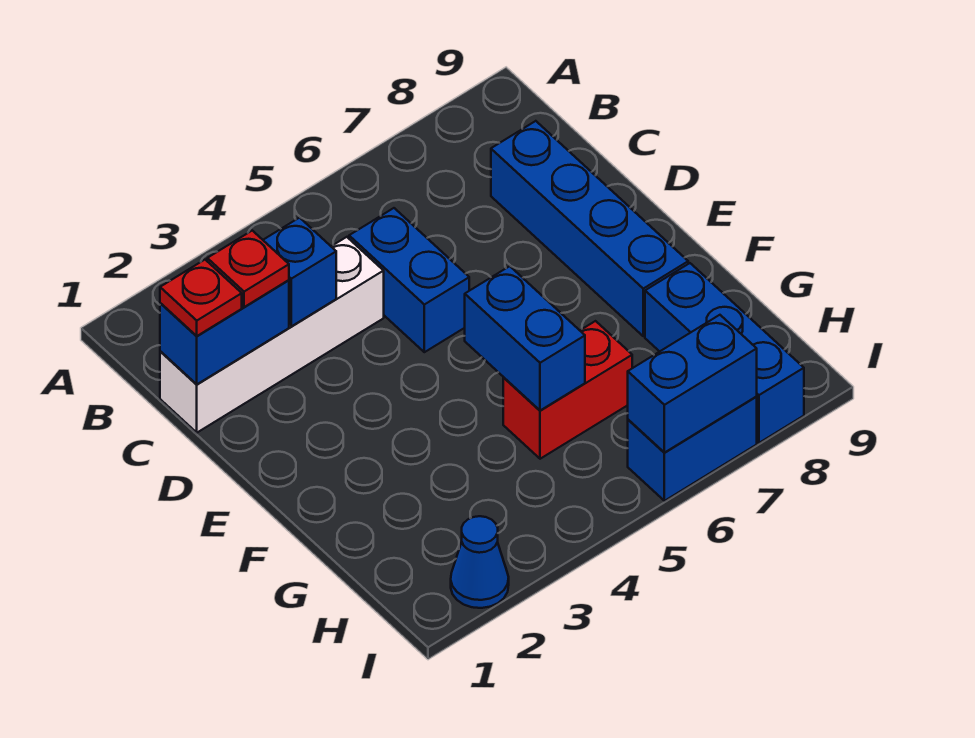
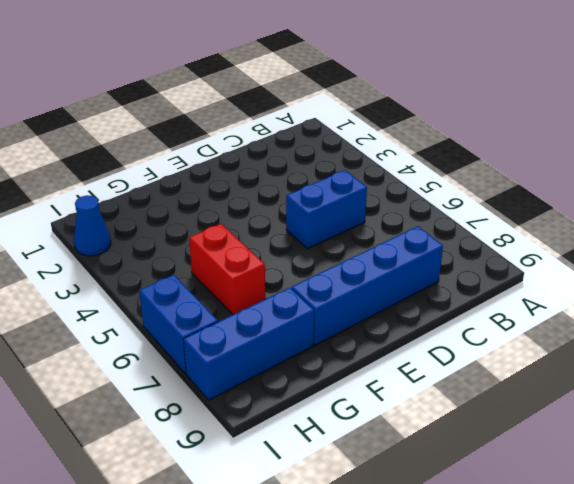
none -> white brick C1:C4 level 1
none -> blue brick C1:C2 level 2
none -> blue brick C3 level 2

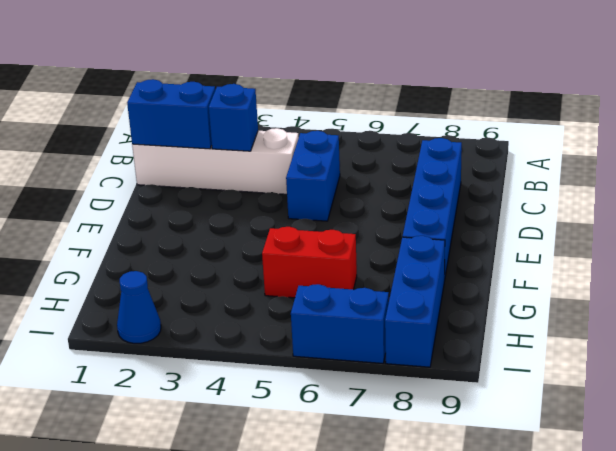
none -> blue brick F5:G5 level 2
none -> blue brick I6:I7 level 2
none -> red plate C1 level 3

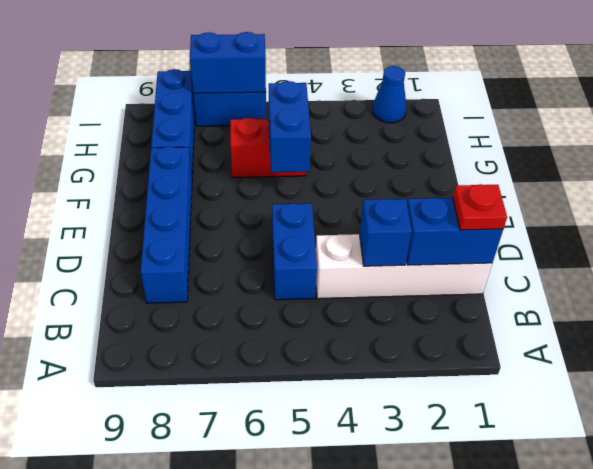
none -> red plate C2 level 3

